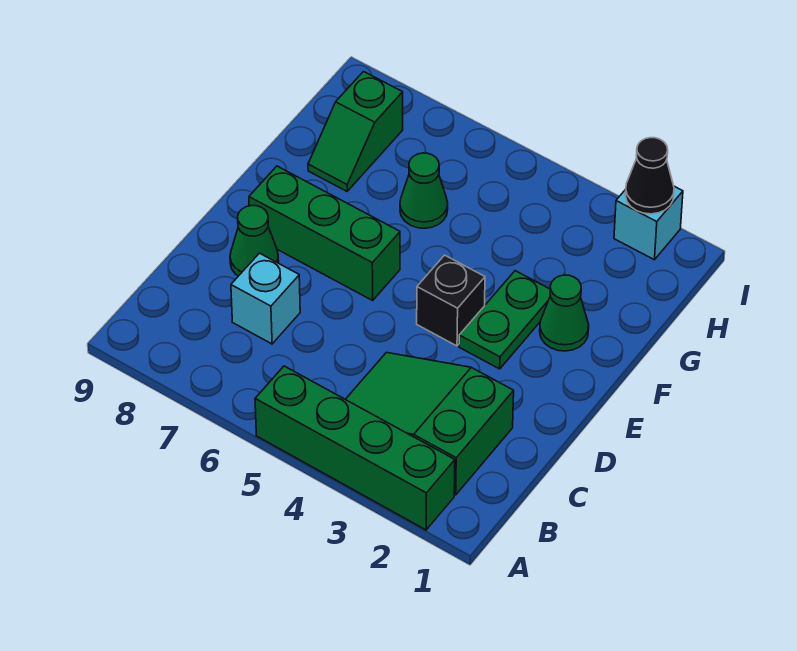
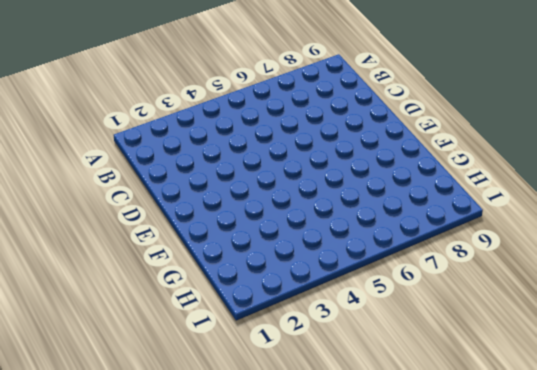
none -> green brick A2:A5 level 1
none -> green slope B2:C4 level 1 top 2
none -> cyan brick C7 level 1

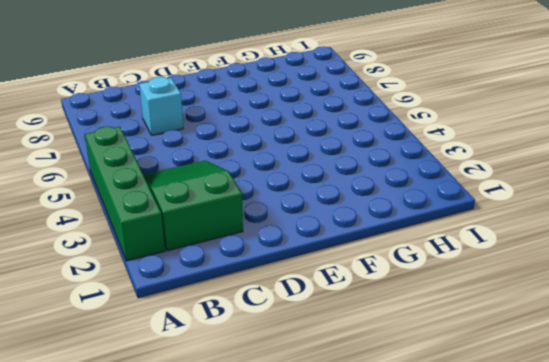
none -> green cone D8 level 1
none -> green plate E3:F3 level 1
none -> black brick E4 level 1

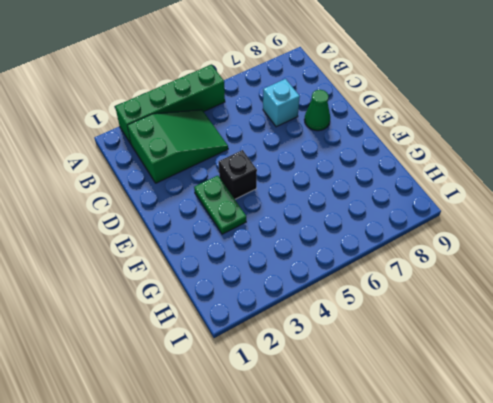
none -> green brick E6:E8 level 1
none -> green cone F2 level 1
none -> green cone G6 level 1

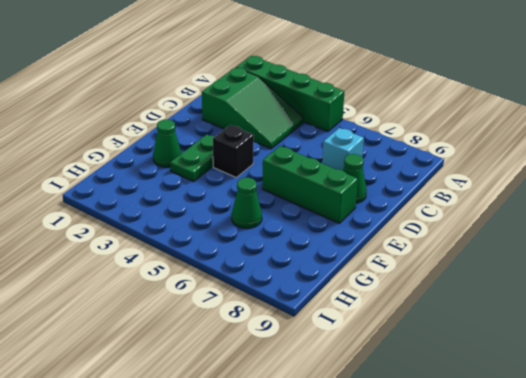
none -> green slope G8:H8 level 1 top H
none -> cyan brick I2 level 1
none -> black cone I2 level 2

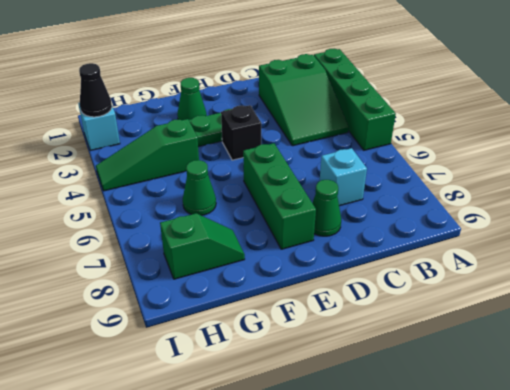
green slope G4:I4 level 1 top G -> none

